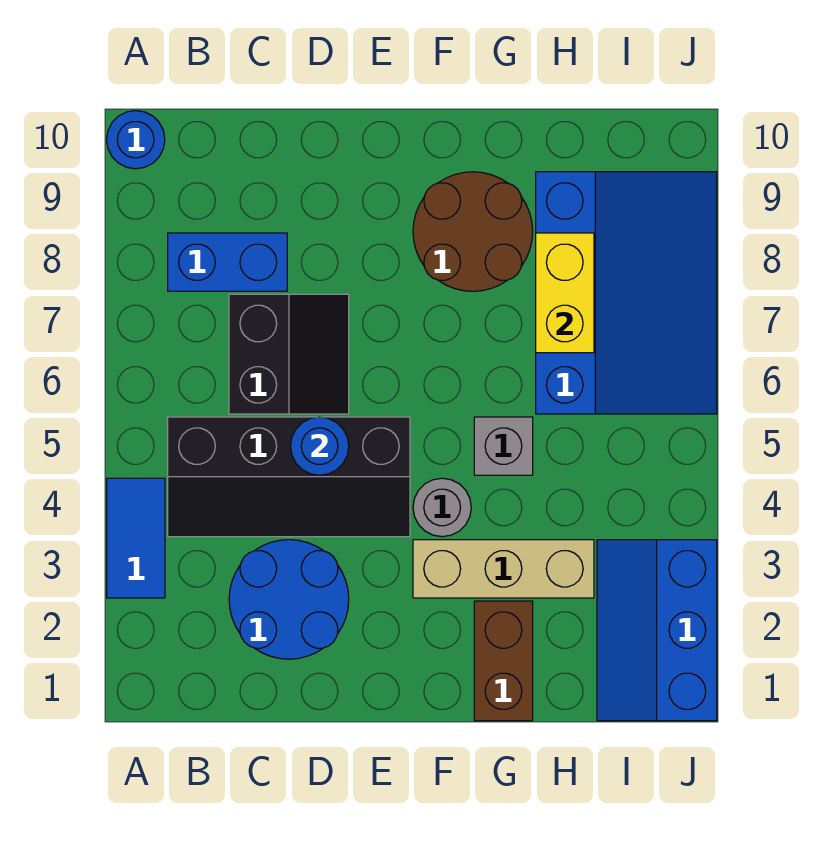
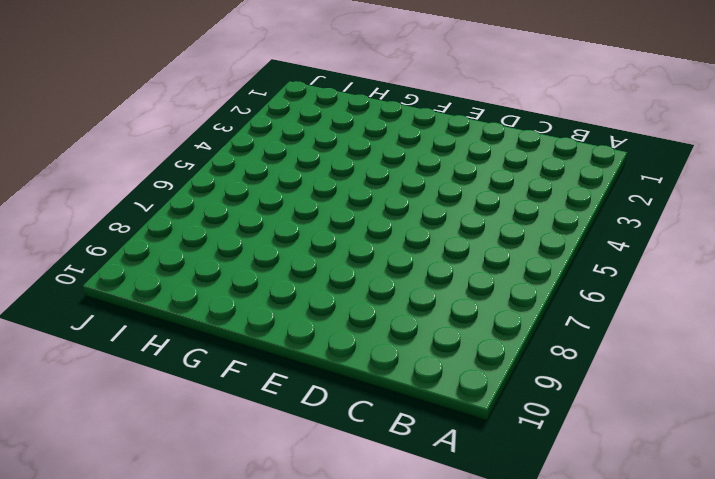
none -> blue tile A3:A4 level 1
none -> blue round brick A10 level 1
none -> black slope B4:E5 level 1 top 5

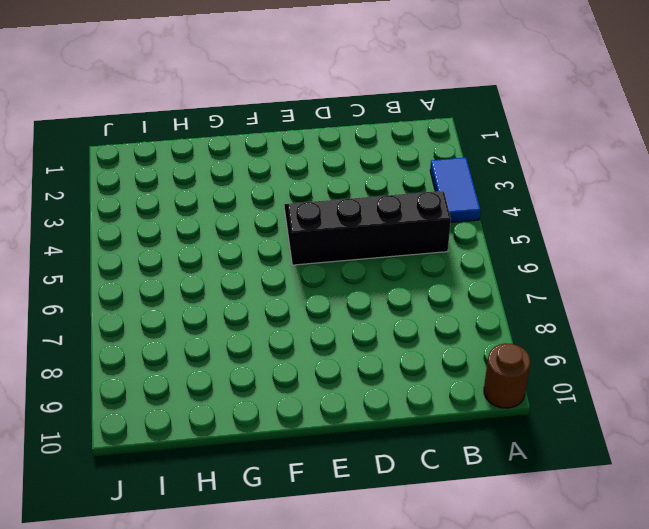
brown round brick A10 level 1 -> blue round brick A10 level 1
none -> blue brick B8:C8 level 1
none -> blue round brick C2:D3 level 1
none -> black slope C6:D7 level 1 top C

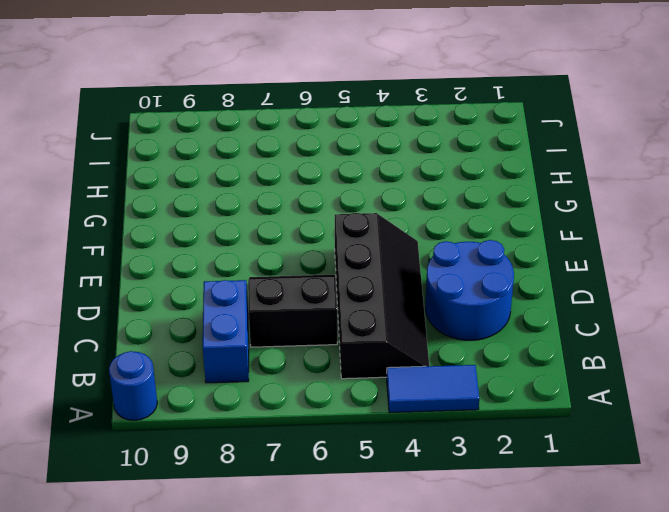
none -> tan brick F3:H3 level 1
none -> grey round brick F4 level 1
none -> brown round brick F8:G9 level 1

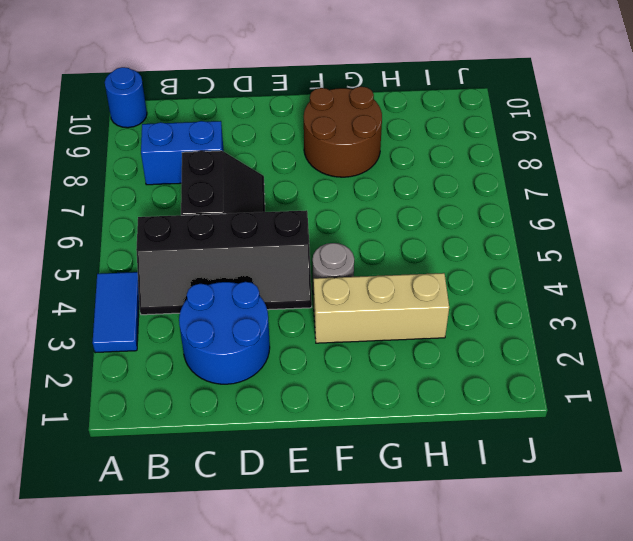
none -> brown brick G1:G2 level 1
none -> grey brick G5 level 1
none -> blue slope H6:J9 level 1 top H

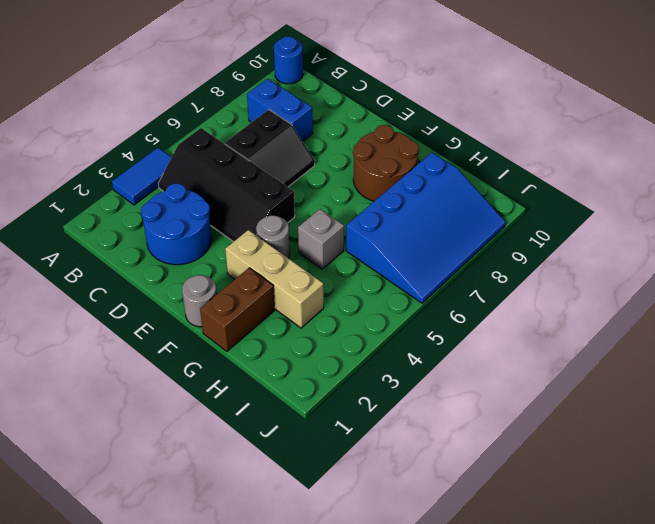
grey round brick F1 level 1 -> none
none -> blue slope I1:J3 level 1 top J
none -> blue round brick D5 level 2
none -> yellow brick H7:H8 level 2

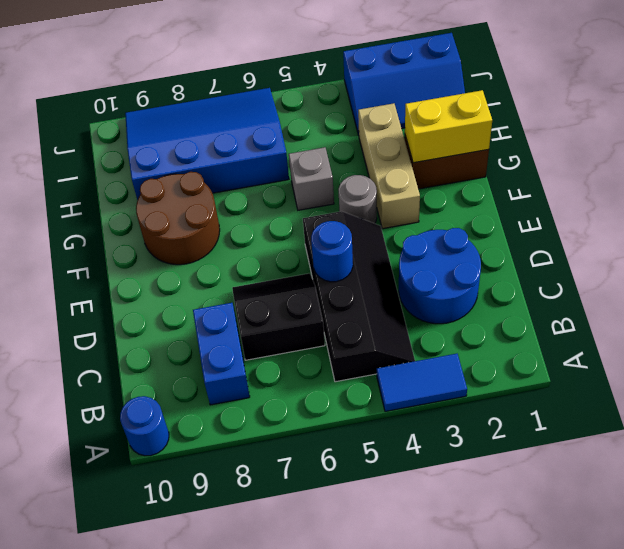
yellow brick G1:G2 level 2 -> yellow brick H7:H8 level 2

